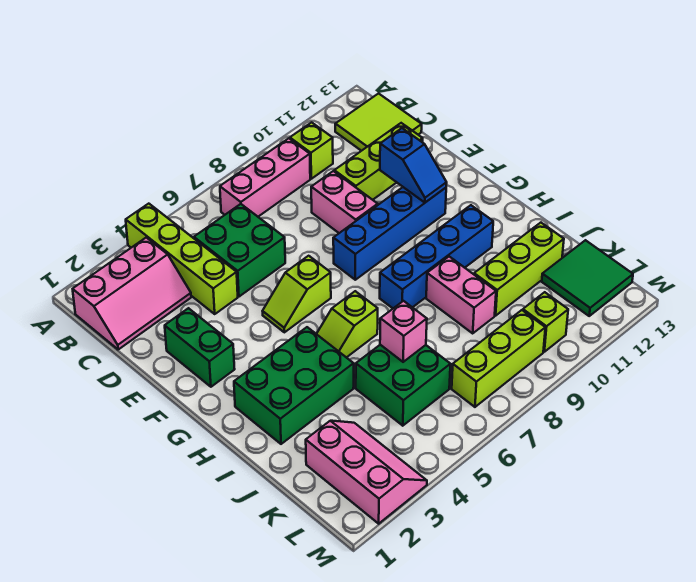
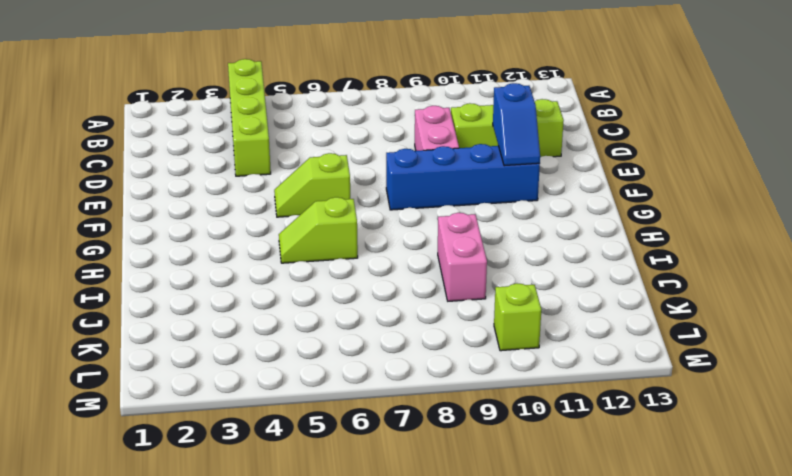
none -> pink slope B1:C3 level 1 top B
none -> pink brick B7:B9 level 1
none -> lime brick B10 level 1

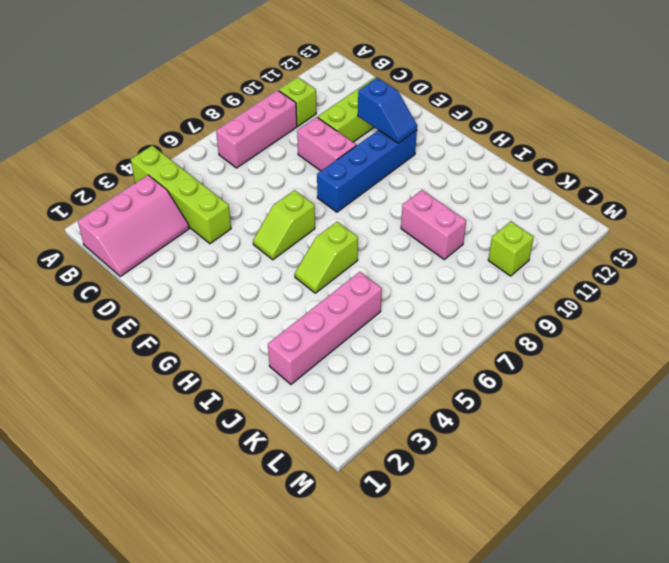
pink brick J2:J5 level 1 -> green brick J5:K6 level 1
none -> lime tile B12:C13 level 1
none -> green brick C5:D6 level 1
none -> green brick E2:F2 level 1

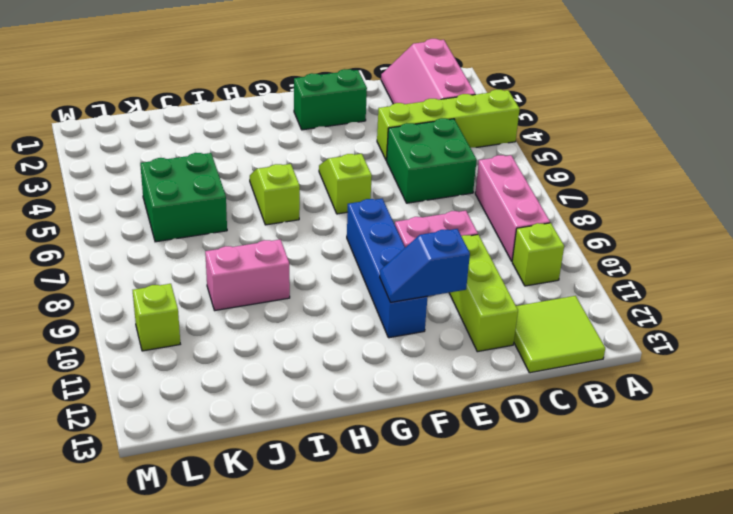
none -> green brick H2:I4 level 1
none -> blue brick H8:H11 level 1
none -> lime brick J10:J12 level 1

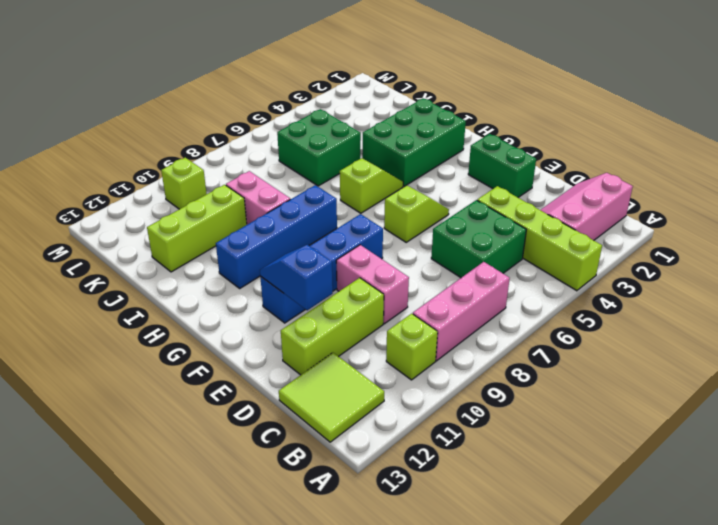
none -> pink slope K2:M3 level 1 top 2
none -> green tile K12:L13 level 1
none -> lime brick L7:L9 level 1

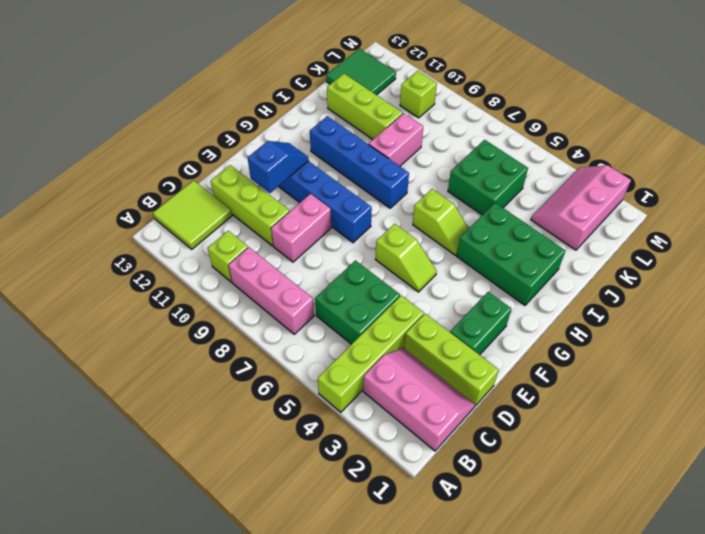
lime brick D1:D3 level 1 -> lime brick L7:L9 level 1
none -> pink brick J6 level 2

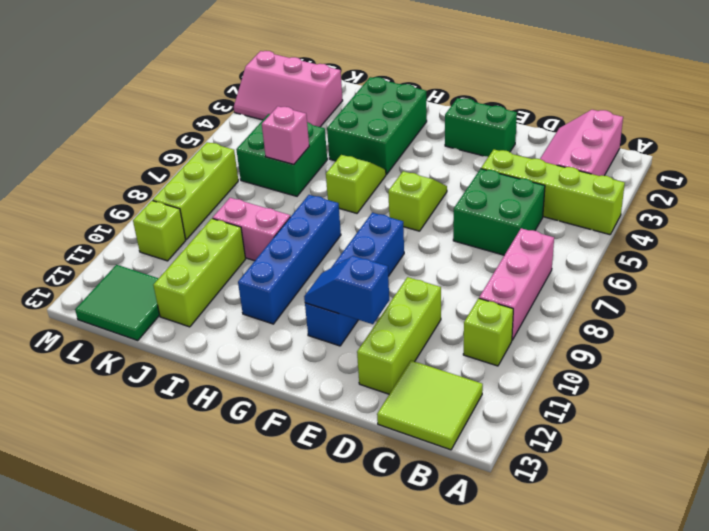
none -> pink brick D9:E9 level 1

